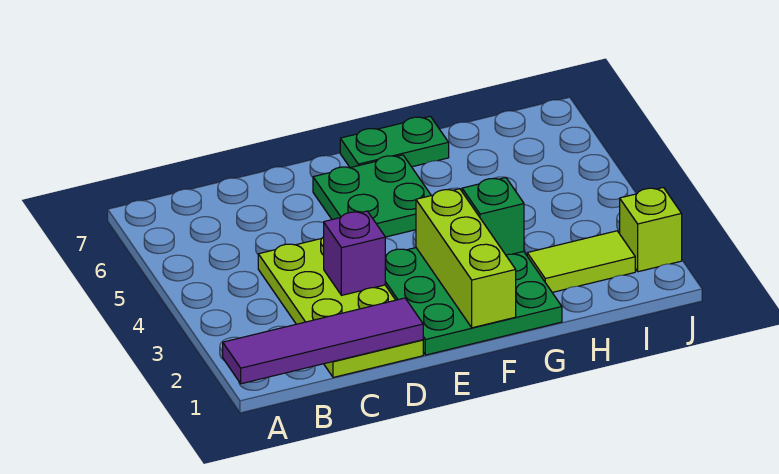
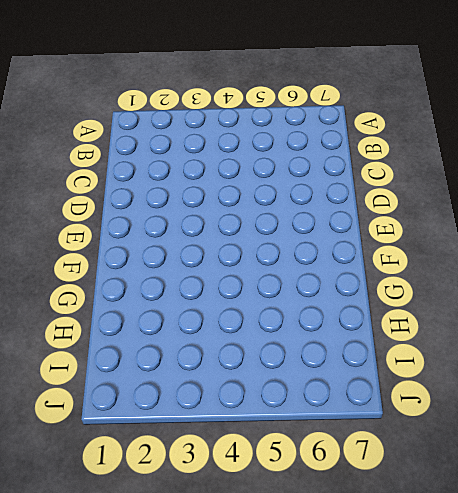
none -> lime plate C1:D4 level 1
none -> green plate E1:G3 level 1

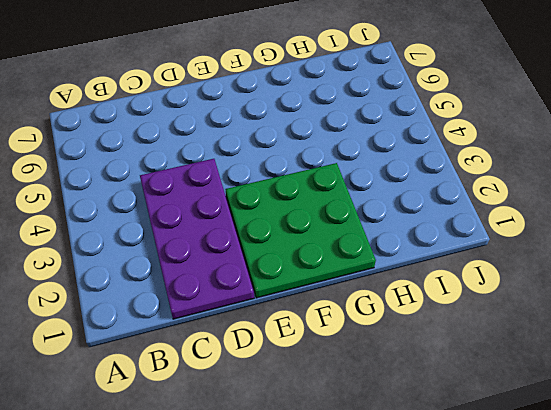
purple plate C1:D4 level 1 -> lime plate C1:D4 level 1
none -> green plate E5:F6 level 1
none -> green plate F7:G7 level 1

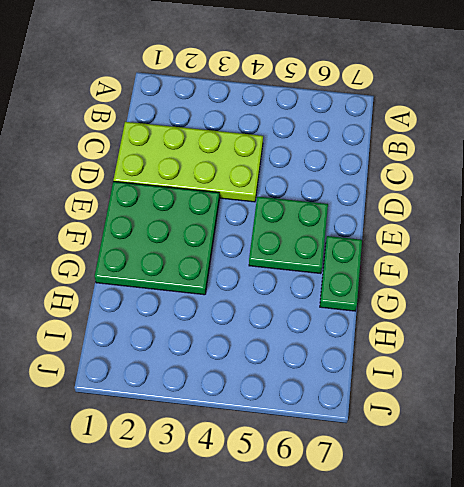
none -> lime tile H2:I2 level 1
none -> lime brick J2 level 1

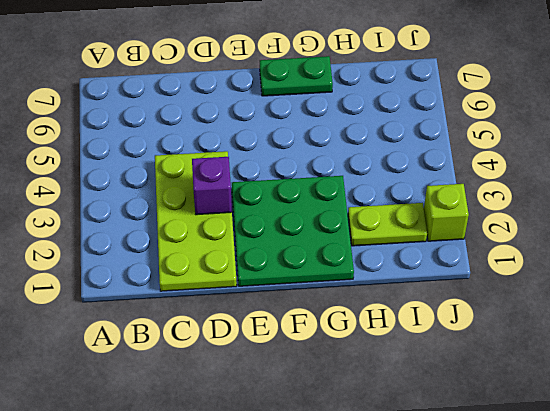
lime plate H2:I2 level 1 -> lime tile H2:I2 level 1
none -> green plate E5:F6 level 1
none -> purple tile A1:D1 level 2

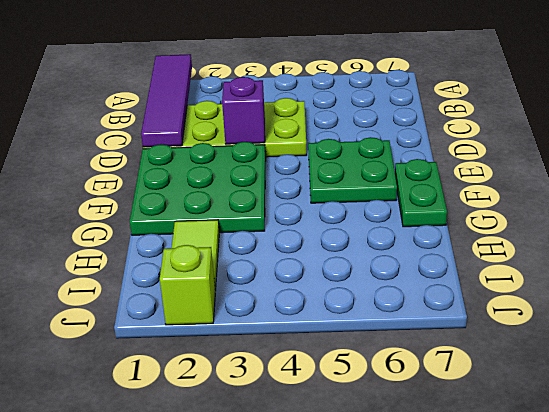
none -> lime brick F1:F3 level 2
none -> green brick G3 level 2

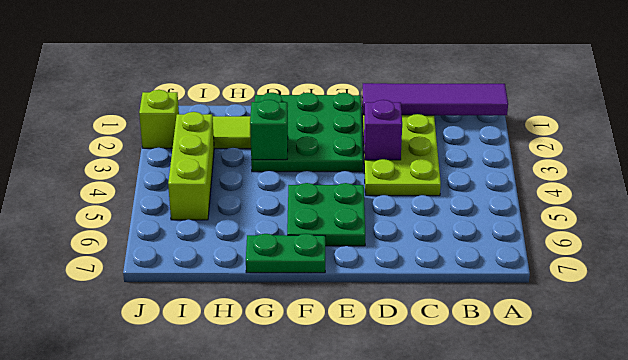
lime brick I3:I5 level 1 -> lime brick F1:F3 level 2

